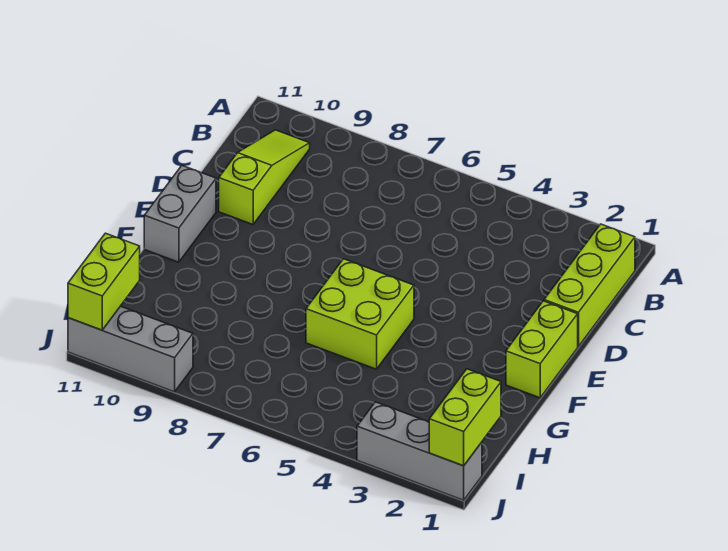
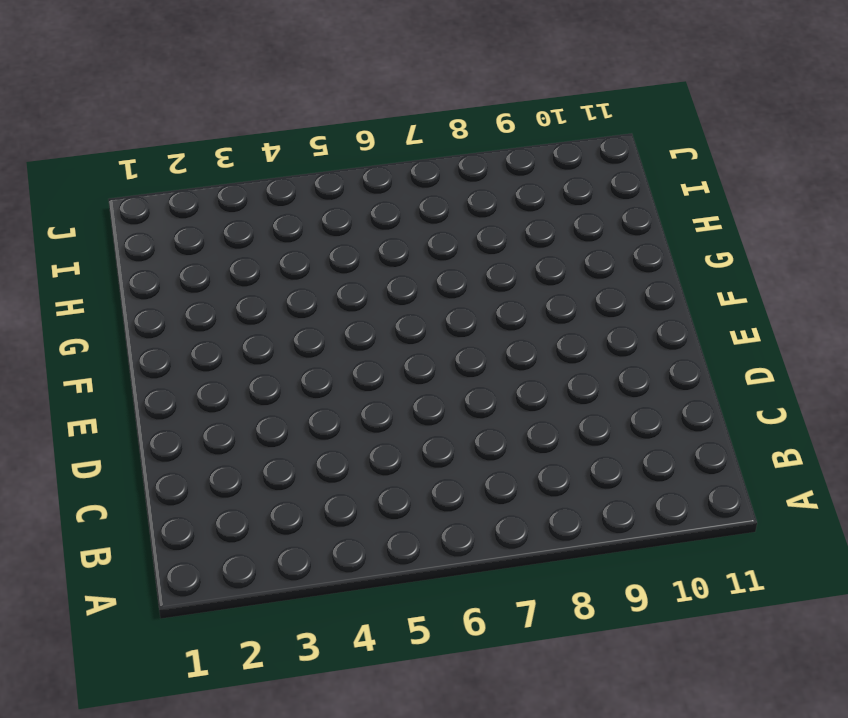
none -> lime brick B1:D1 level 1
none -> lime slope B10:D10 level 1 top D

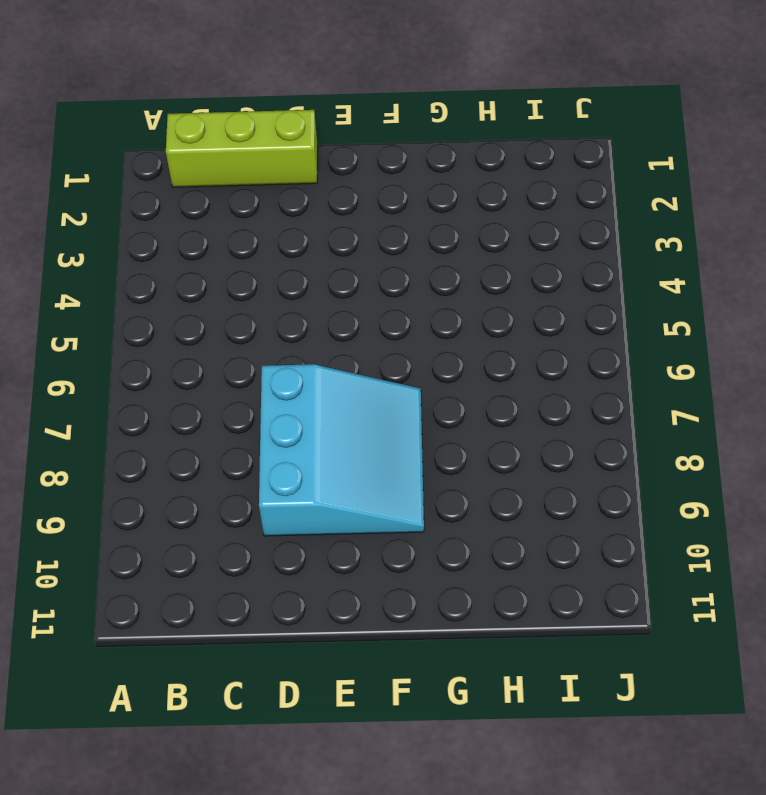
cyan slope D7:F9 level 1 top D -> none
none -> lime slope B10:D10 level 1 top D
none -> lime brick E1:F1 level 1

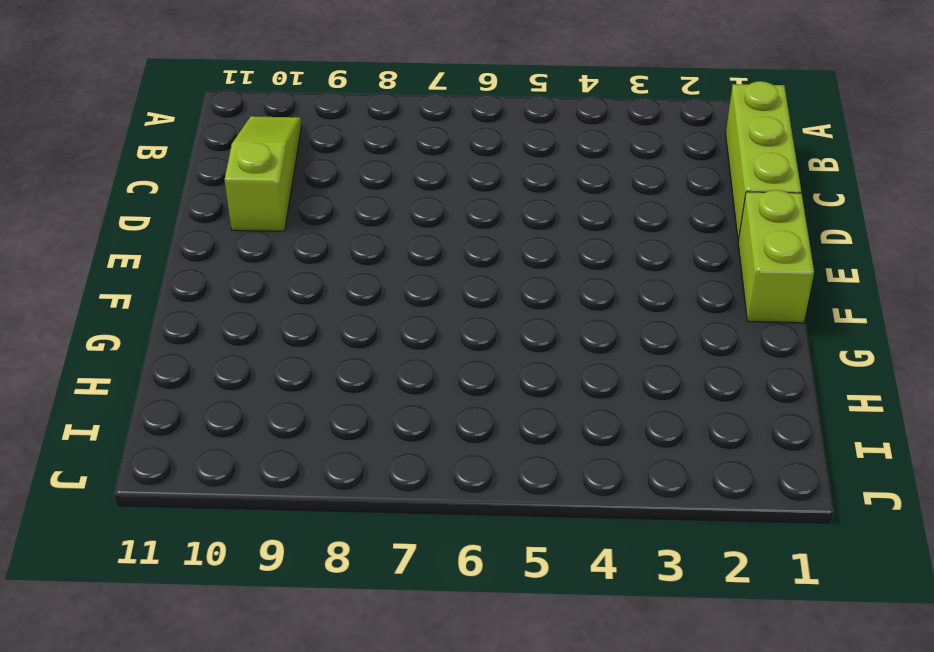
none -> grey brick E11:F11 level 1
none -> lime brick F5:G6 level 1

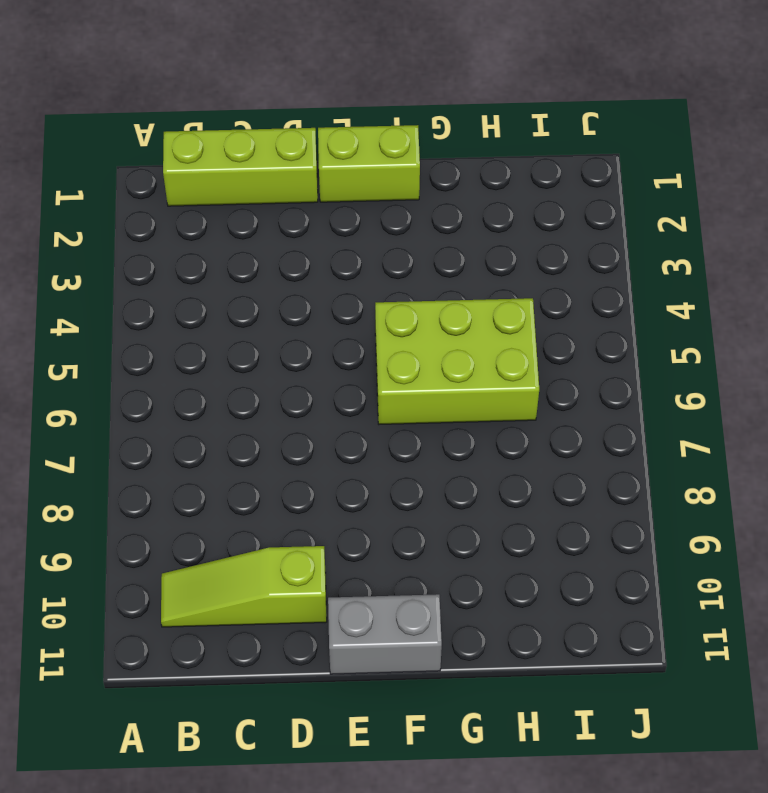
lime brick F5:H6 level 1 -> lime brick F5:G6 level 1
none -> grey brick J1:J3 level 1
none -> grey brick J9:J11 level 1

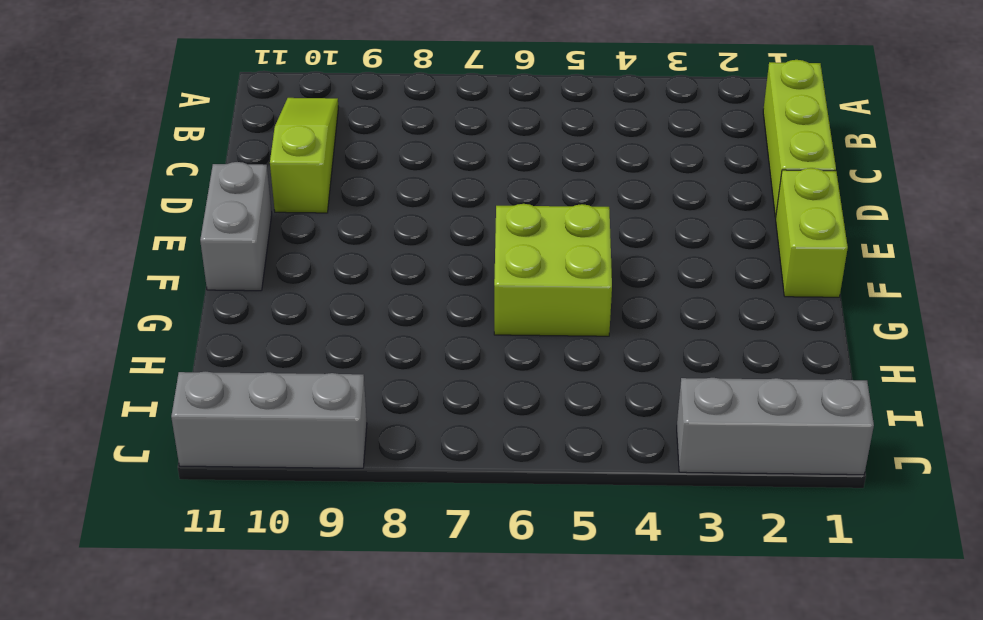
none -> lime brick I1:J1 level 2
none -> lime brick I11:J11 level 2

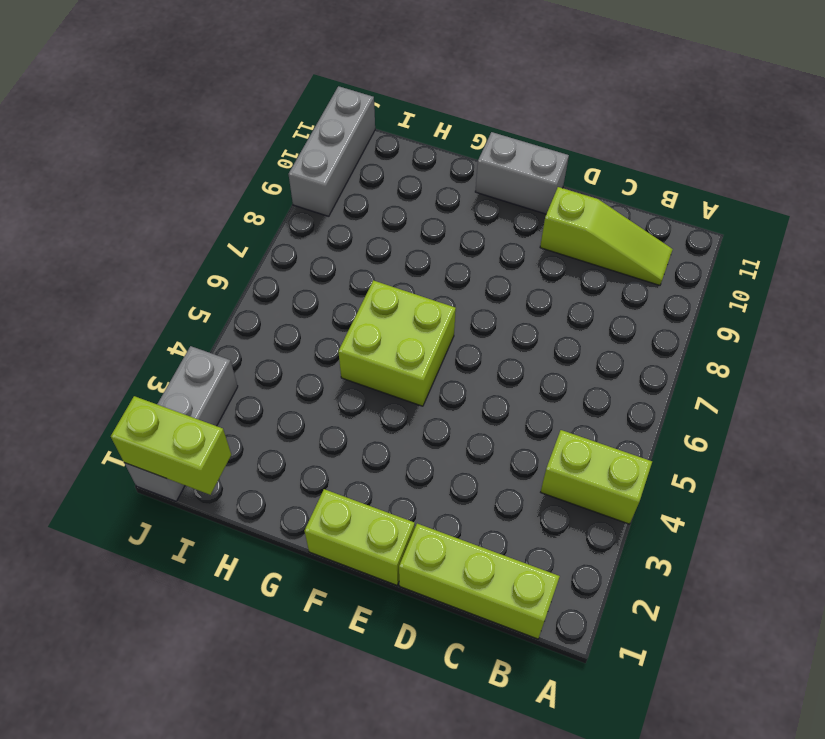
lime brick A4:B4 level 1 -> lime brick I11:J11 level 2

